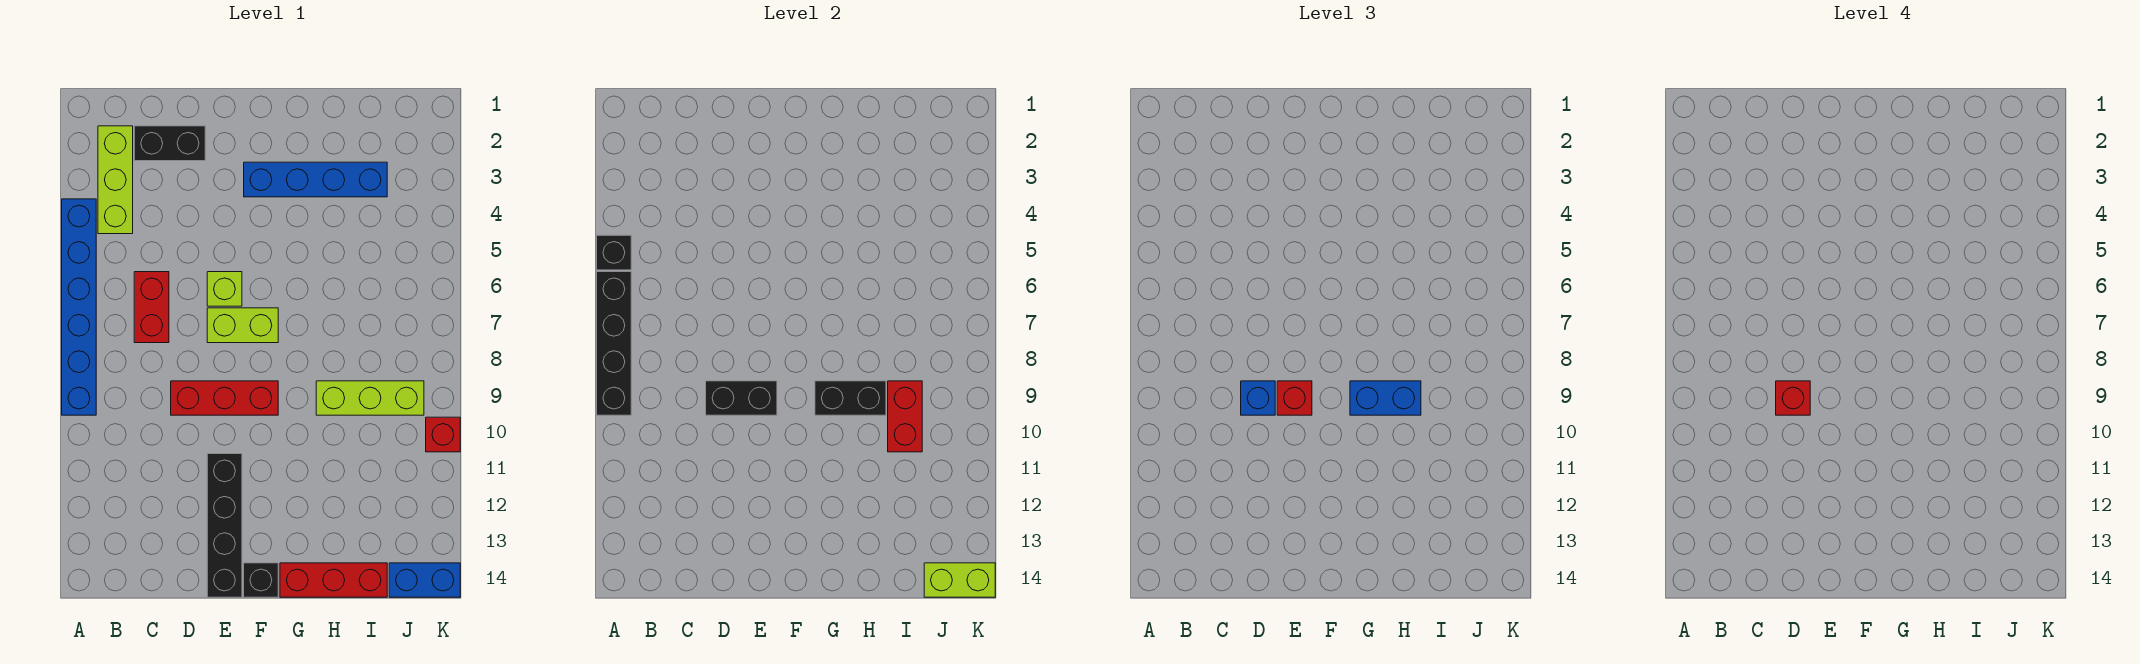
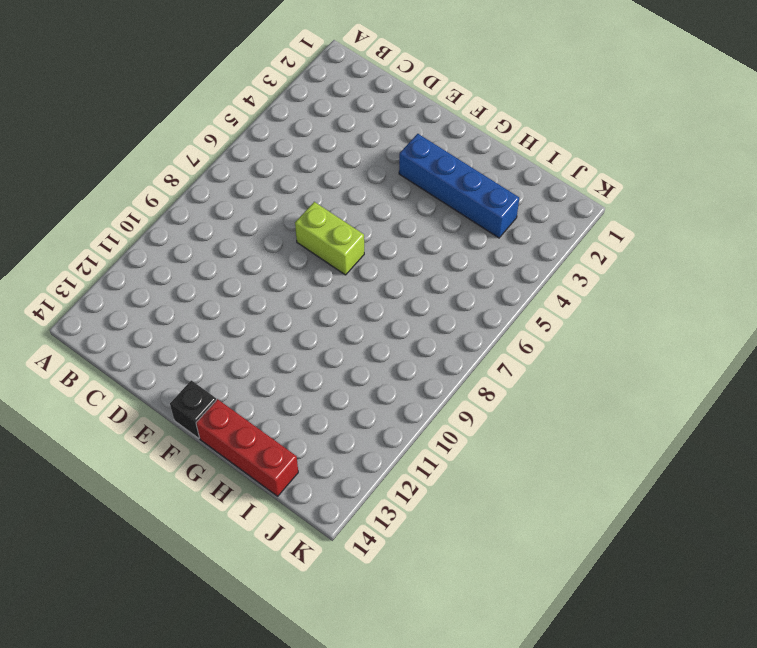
none -> blue brick A4:A9 level 1
none -> lime brick B2:B4 level 1
none -> black brick C2:D2 level 1

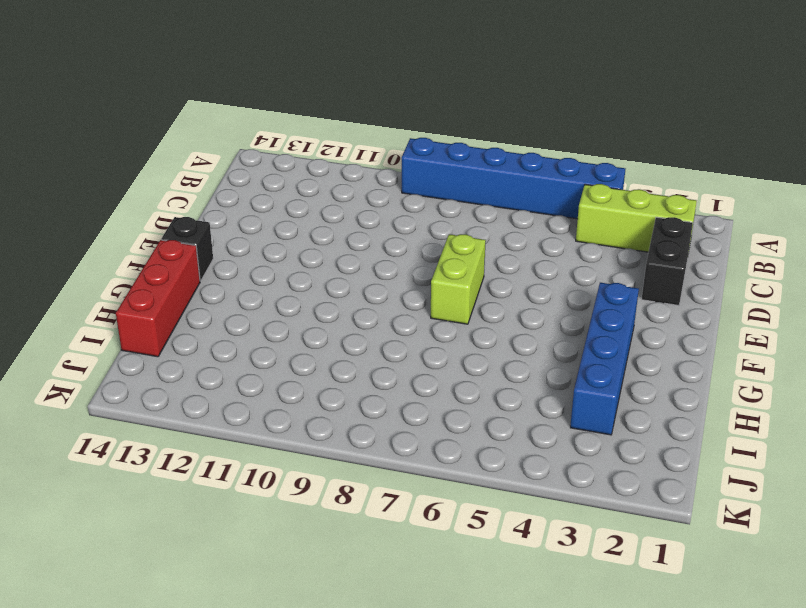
none -> red brick C6:C7 level 1
none -> red brick D9:F9 level 1
none -> lime brick E6 level 1

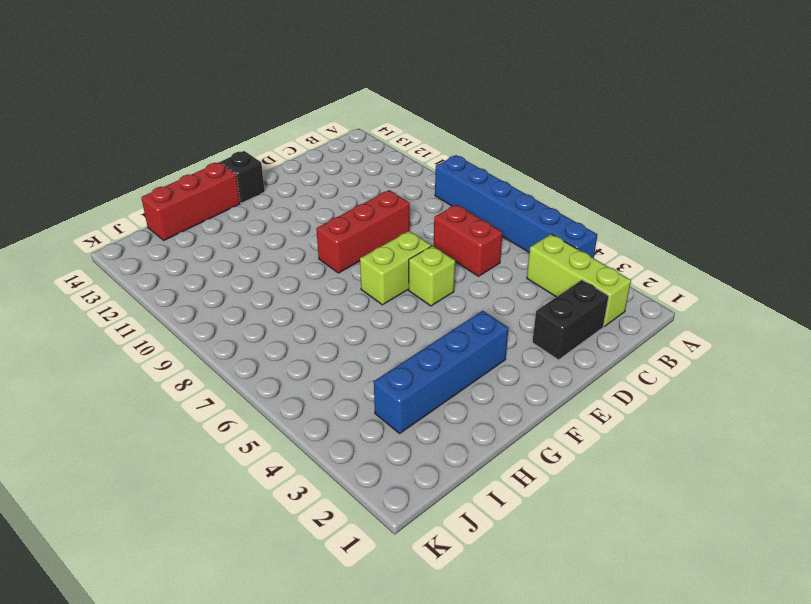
none -> black brick E11:E14 level 1
none -> lime brick H9:J9 level 1
none -> blue brick J14:K14 level 1

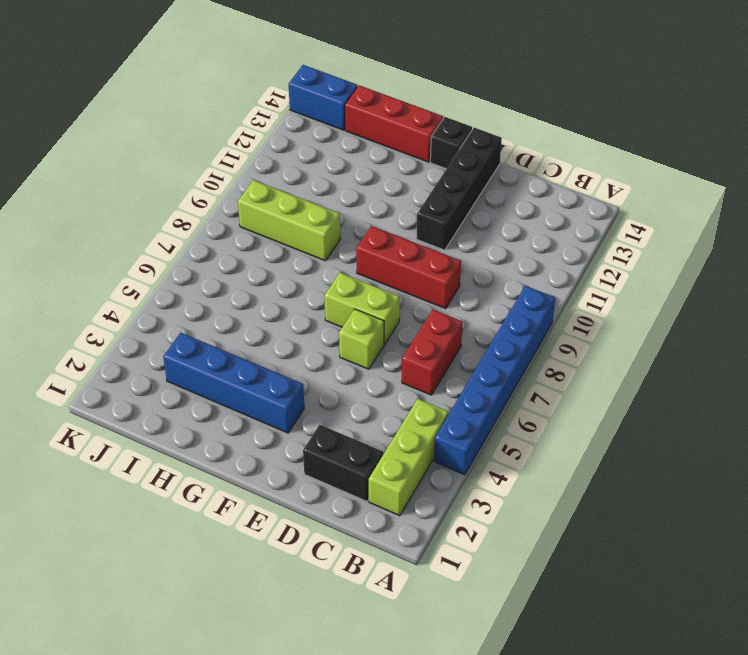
none -> red brick K10 level 1
none -> black brick A5 level 2
none -> black brick A6:A9 level 2

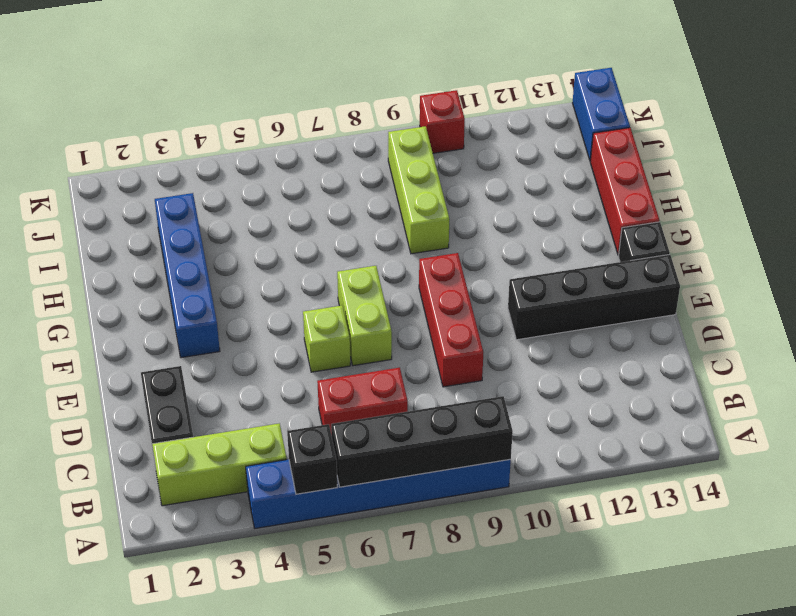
none -> black brick D9:E9 level 2
none -> black brick G9:H9 level 2
none -> red brick I9:I10 level 2

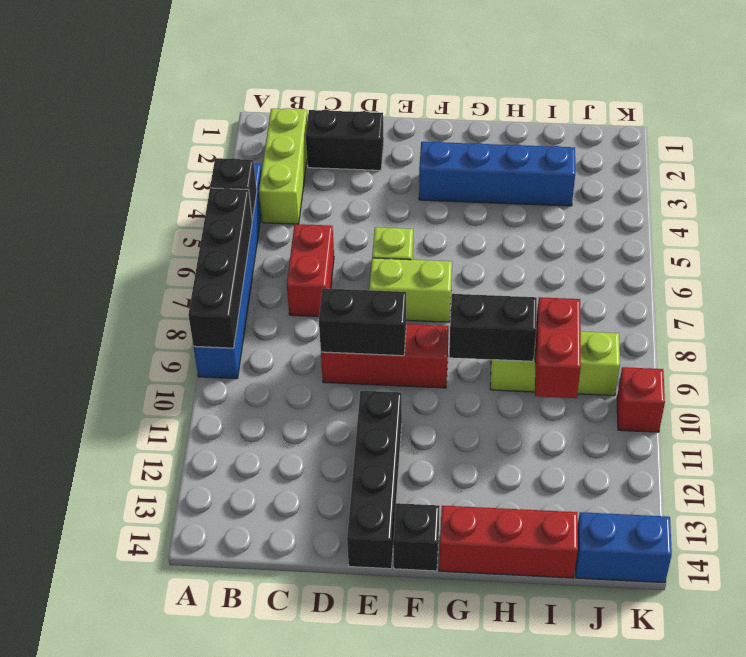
none -> lime brick J14:K14 level 2
none -> blue brick D9 level 3
none -> red brick E9 level 3

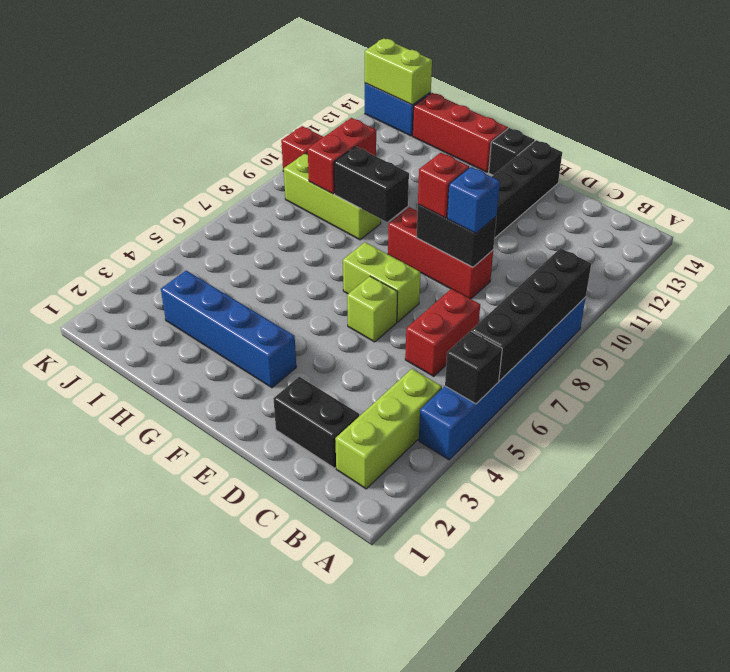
none -> blue brick G9:H9 level 3
none -> red brick D9 level 4

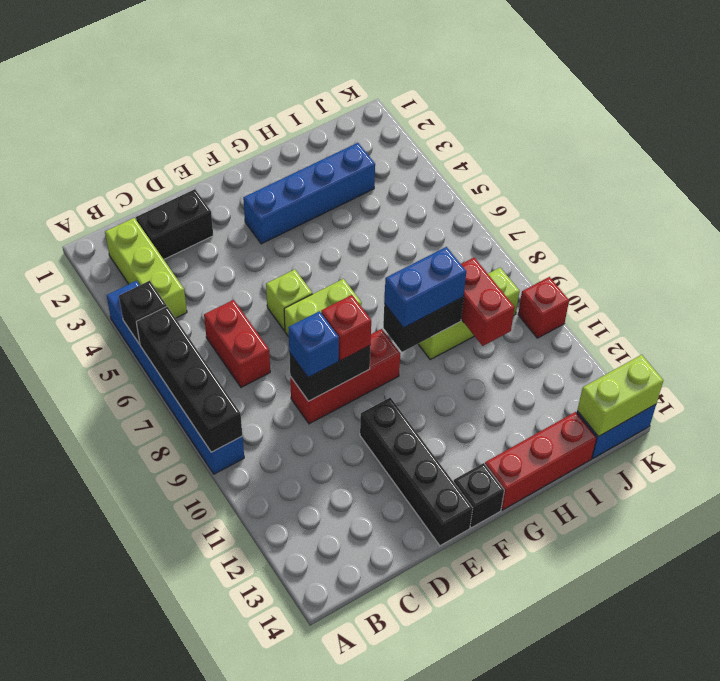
none -> red brick D9 level 4

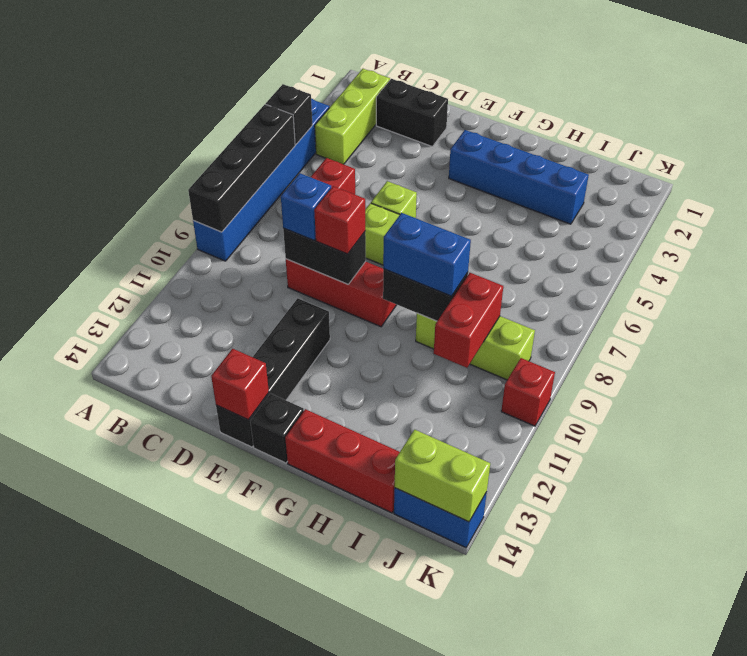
red brick E14 level 2 -> red brick D9 level 4

